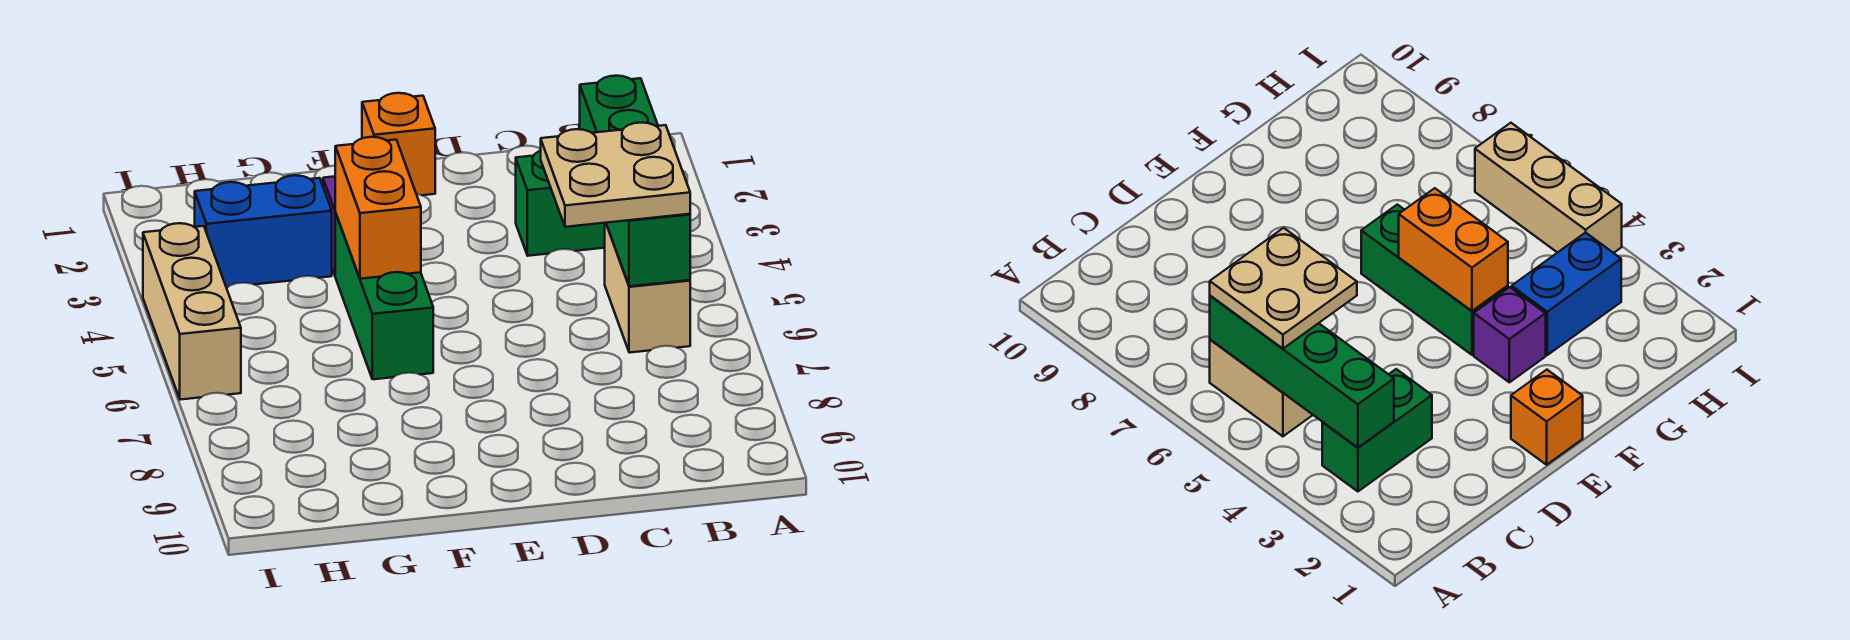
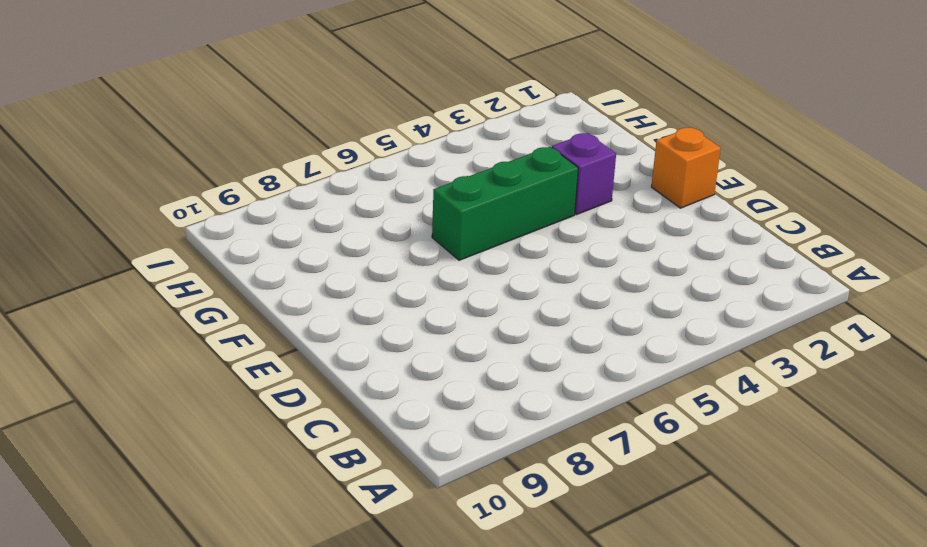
none -> green brick B3:C3 level 1
none -> tan brick B5:B6 level 1

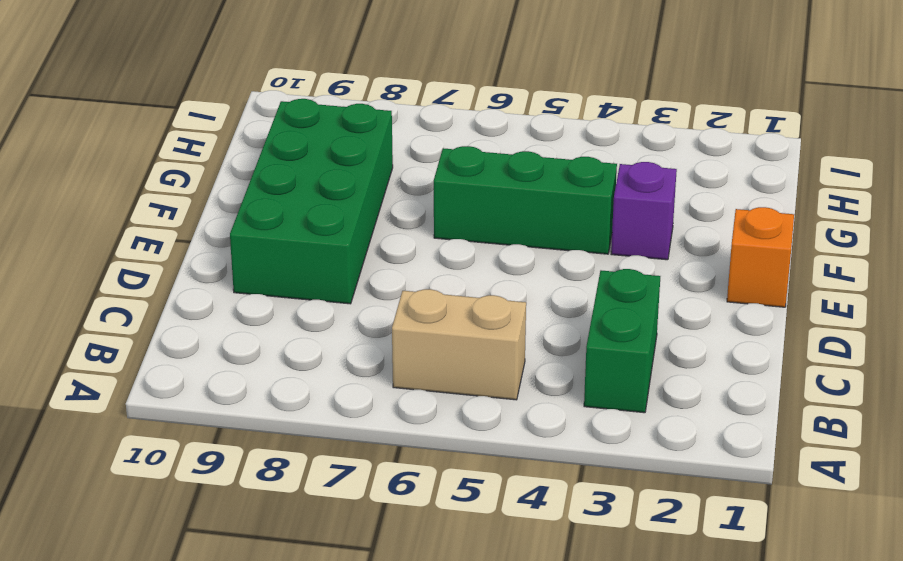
green brick D8:G9 level 1 -> none
none -> blue brick G3:H3 level 1
none -> tan brick I4:I6 level 1

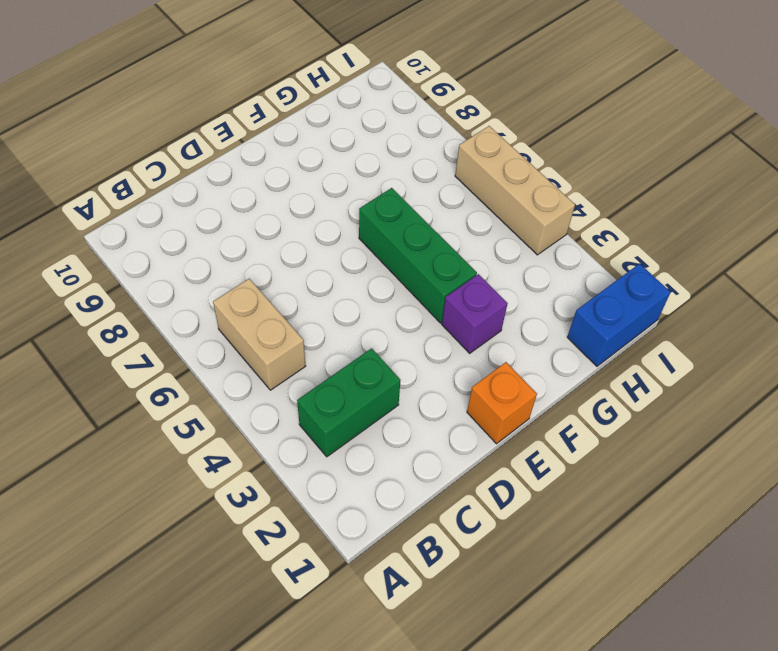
blue brick H1:I1 level 1 -> blue brick G3:H3 level 1
none -> green brick B3:B6 level 2
none -> orange brick F4:F5 level 2

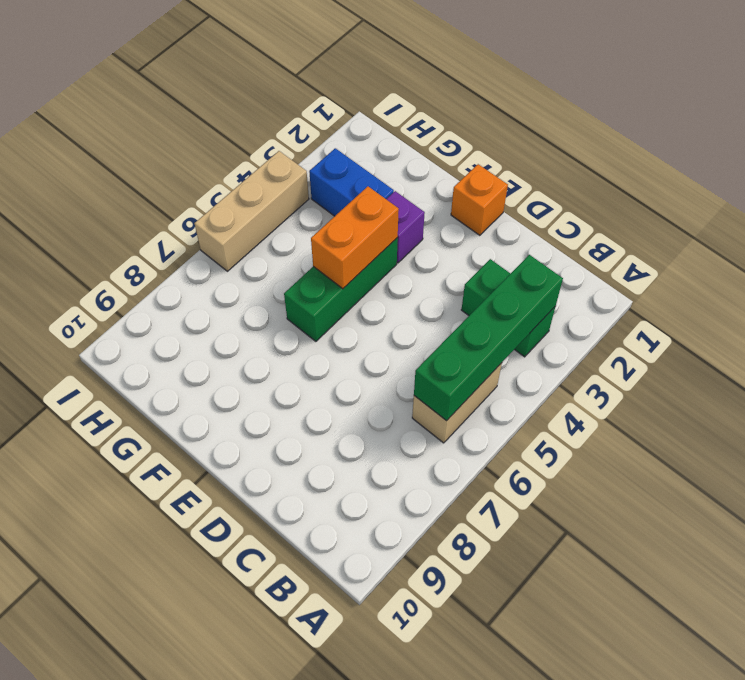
none -> tan plate B5:C6 level 3

